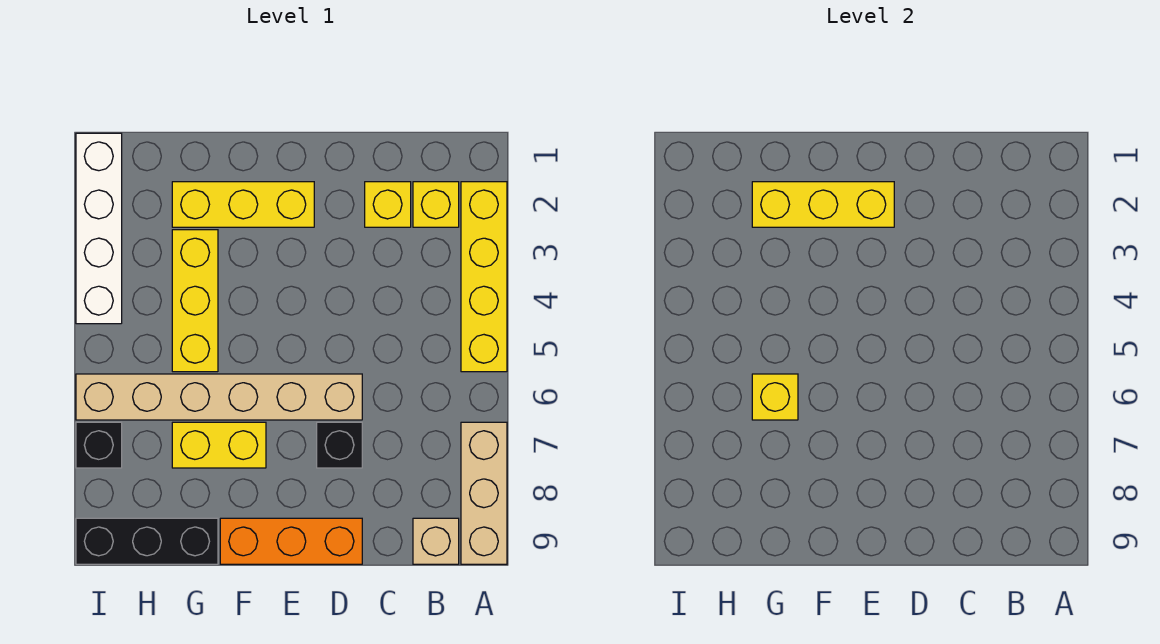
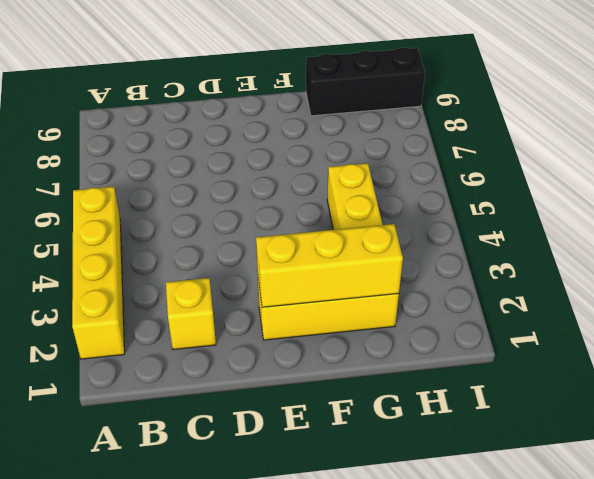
none -> tan brick A7:A9 level 1
none -> yellow brick B2 level 1
none -> tan brick B9 level 1

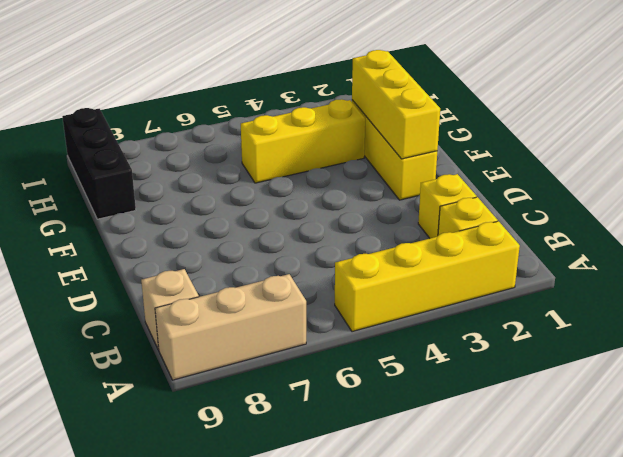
none -> tan brick D6:I6 level 1
none -> black brick D7 level 1
none -> orange brick D9:F9 level 1

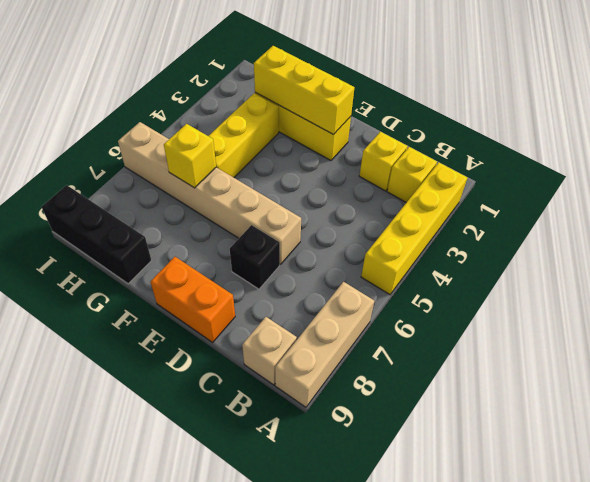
orange brick D9:E9 level 1 -> orange brick D9:F9 level 1
none -> yellow brick F7:G7 level 1
none -> white brick I1:I4 level 1
none -> black brick I7 level 1

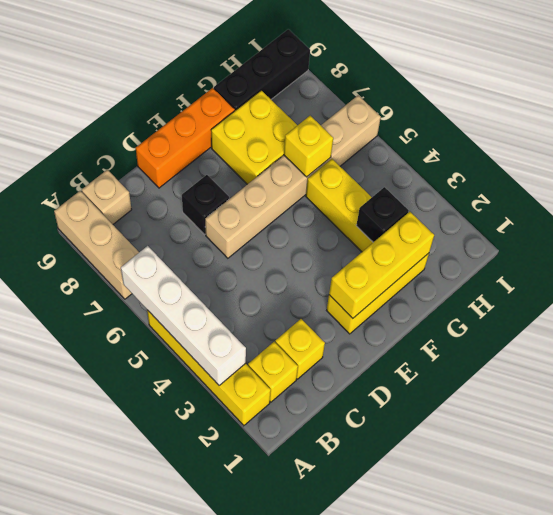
white brick A3:A6 level 2 -> white brick I1:I4 level 1
yellow brick F7:G8 level 1 -> yellow brick F7:G7 level 1
black brick G3 level 2 -> black brick I7 level 1

